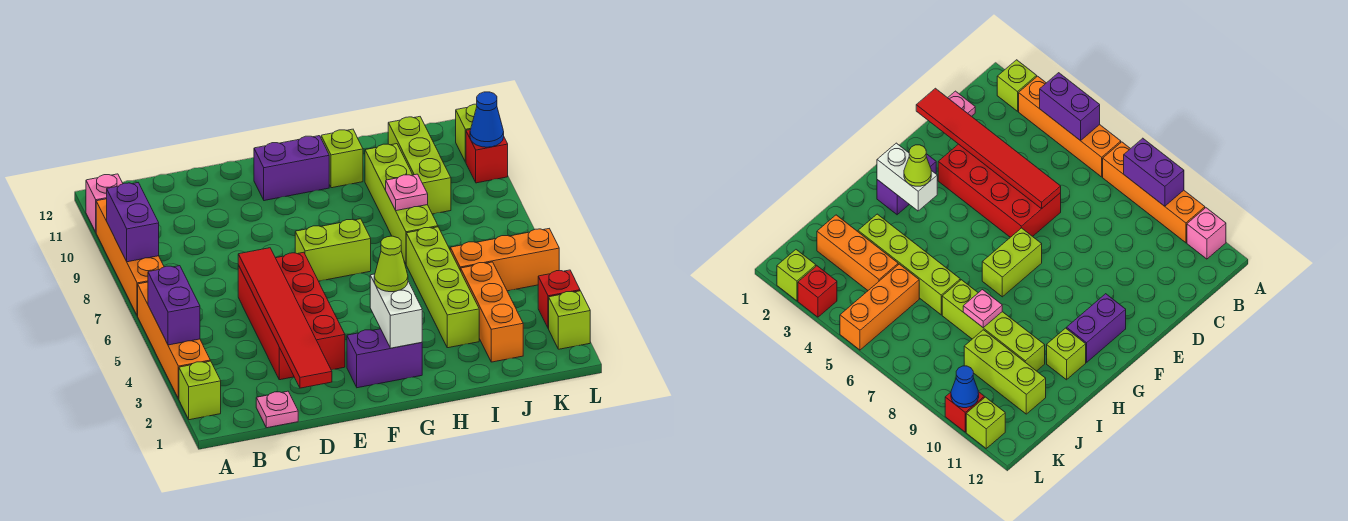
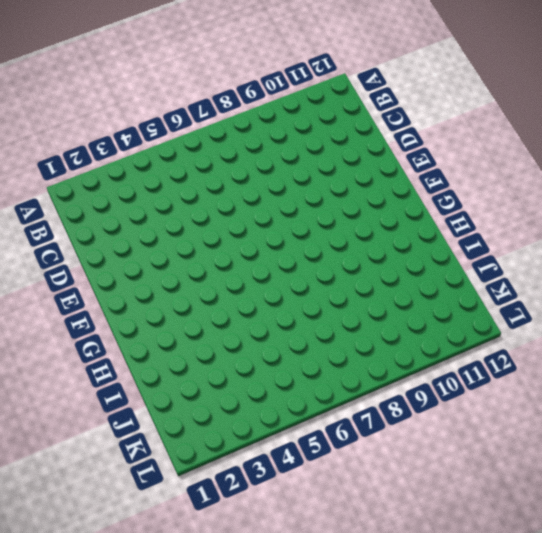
none -> lime brick A2 level 1
none -> orange brick A3:A6 level 1
none -> orange brick A7:A10 level 1

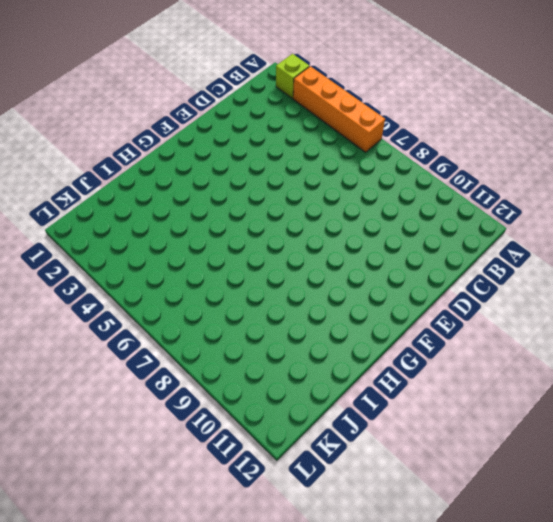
none -> orange brick A7:A10 level 1
none -> pink brick A11 level 1
none -> pink plate C1 level 1

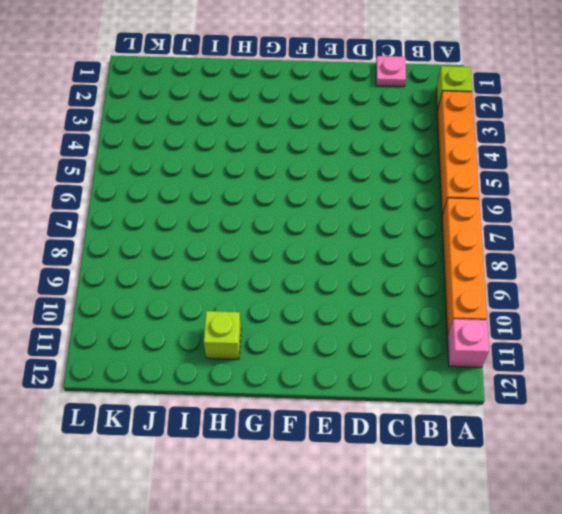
none -> red brick D3:E6 level 1
none -> purple brick F2:G2 level 1
none -> lime brick F7:G7 level 1

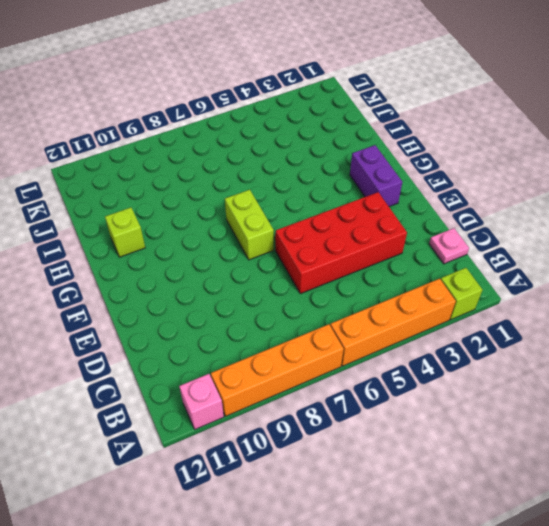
none -> purple brick F11:G11 level 1
none -> lime brick I3:I6 level 1
none -> lime brick I7:I10 level 1

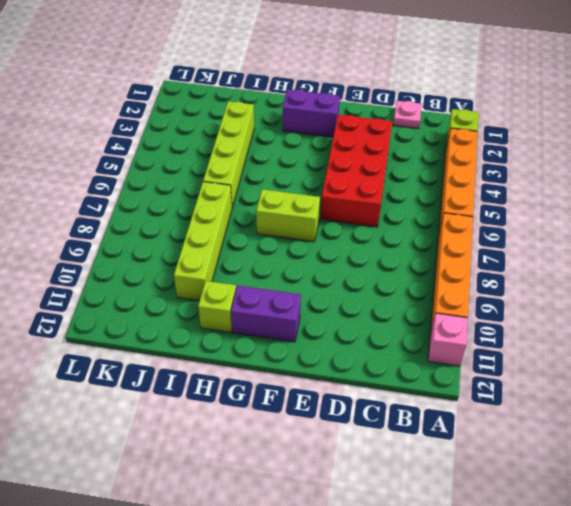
none -> orange brick J2:J4 level 1
none -> orange brick J5:L5 level 1
none -> lime brick J9:J11 level 1

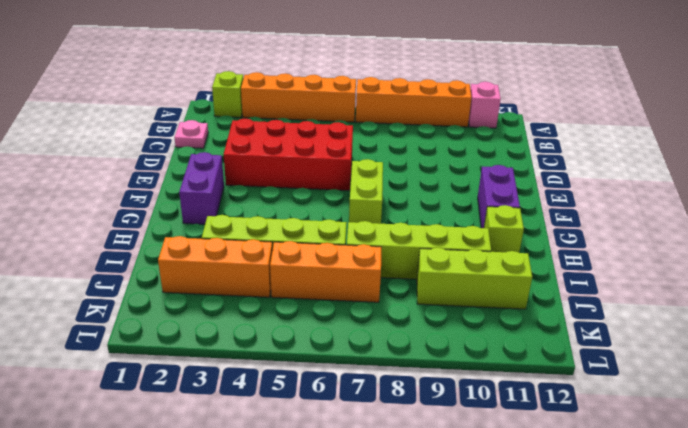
orange brick J5:J7 level 1 -> orange brick J5:L5 level 1
none -> lime brick L2 level 1
none -> red brick L3 level 1
none -> red brick L10 level 1

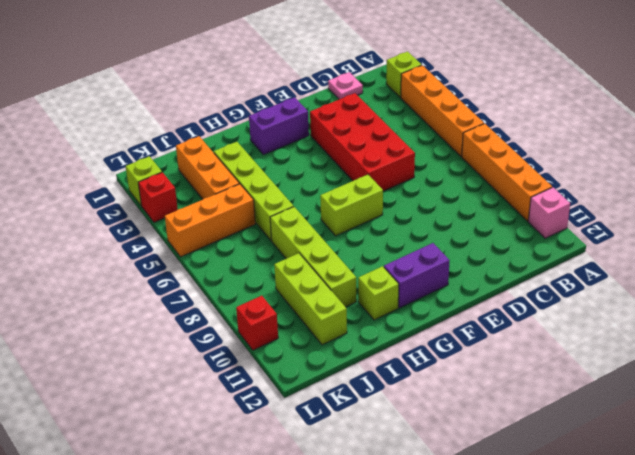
none -> lime brick L11 level 1
none -> purple brick A4:A5 level 2
none -> purple brick A8:A9 level 2

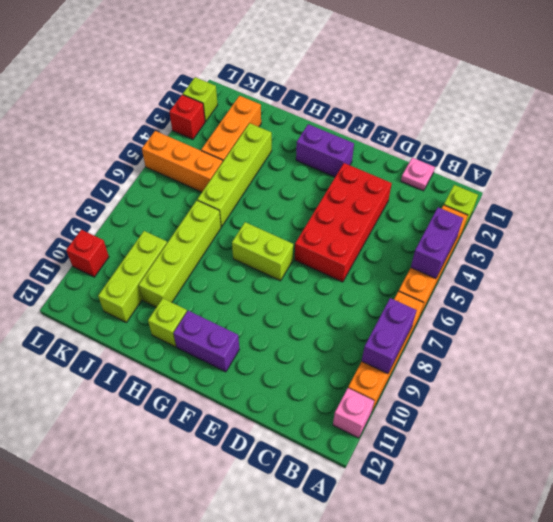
none -> lime brick L11 level 1
none -> red tile D1:D6 level 2
none -> white brick G2:G3 level 2

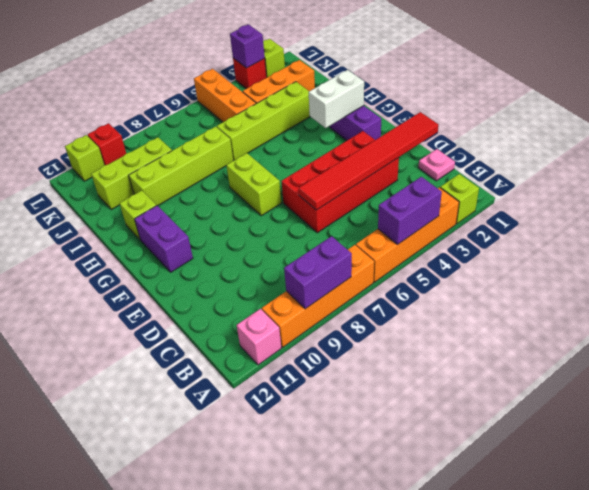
purple brick L3 level 2 -> none
none -> pink plate I8 level 2
none -> blue cone L10 level 2
none -> lime cone G3 level 3

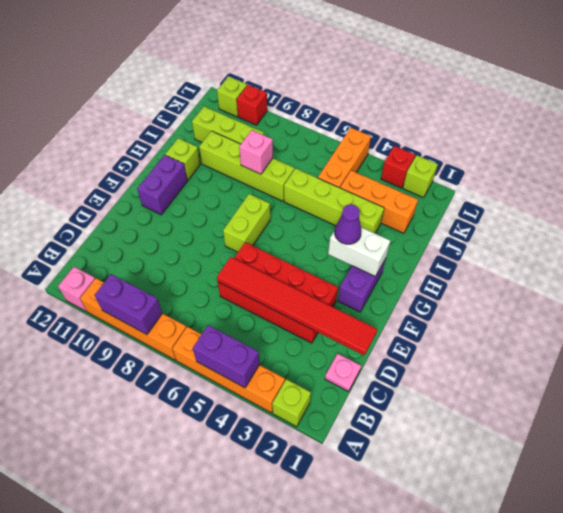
purple cone G3 level 3 -> lime cone G3 level 3
pink brick I8 level 2 -> pink plate I8 level 2
none -> blue cone L10 level 2

